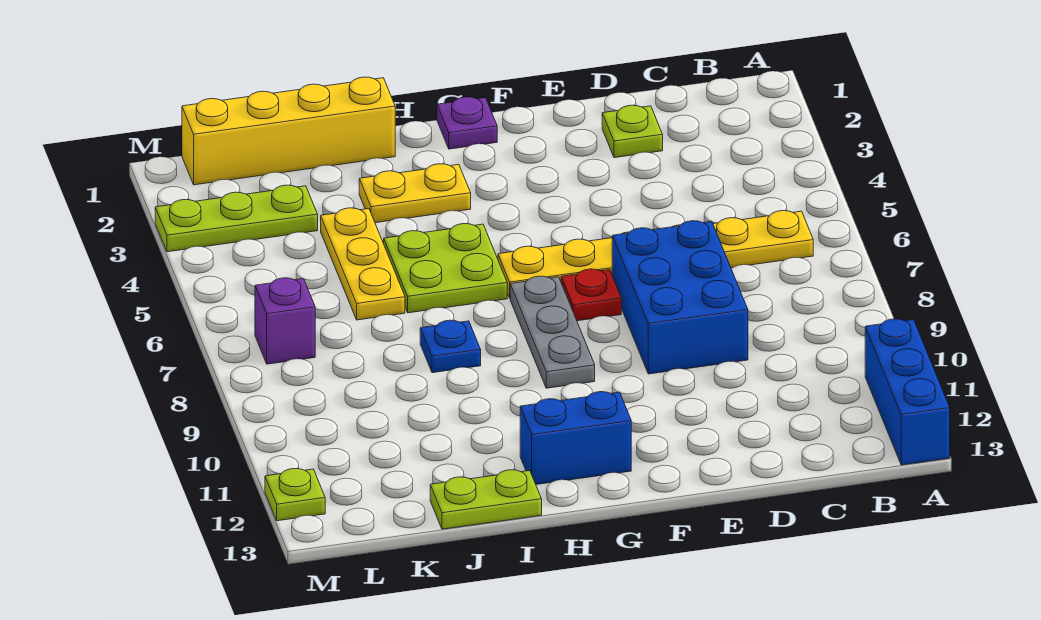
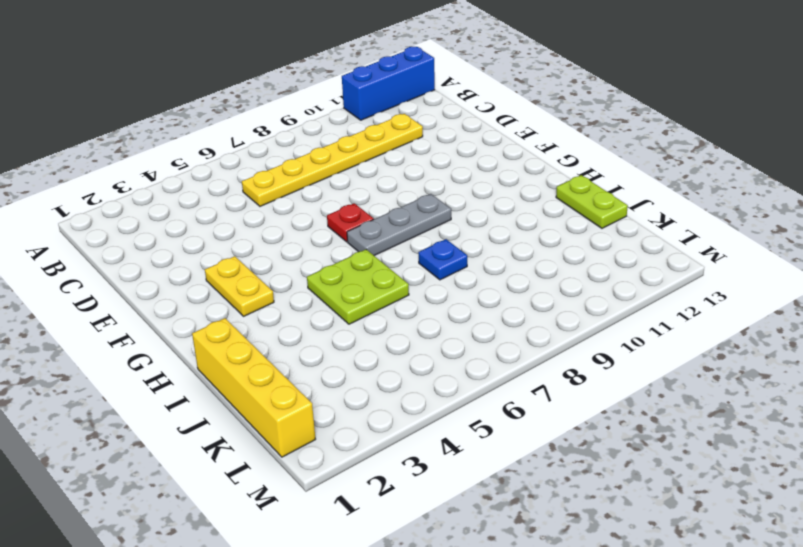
yellow plate C6:C11 level 1 -> yellow plate B6:G6 level 1
yellow plate F3:G3 level 1 -> yellow plate H3:I3 level 1
none -> lime plate D2 level 1
none -> blue brick D7:E9 level 1
none -> purple plate G1 level 1

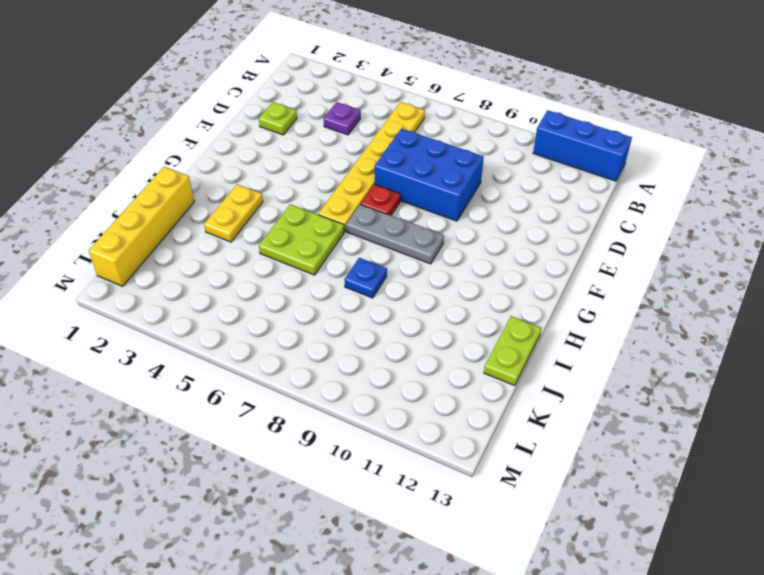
purple plate C4 level 1 -> purple plate G1 level 1
none -> blue brick G12:H12 level 1
none -> yellow plate J4:J6 level 1
none -> lime plate K3:M3 level 1

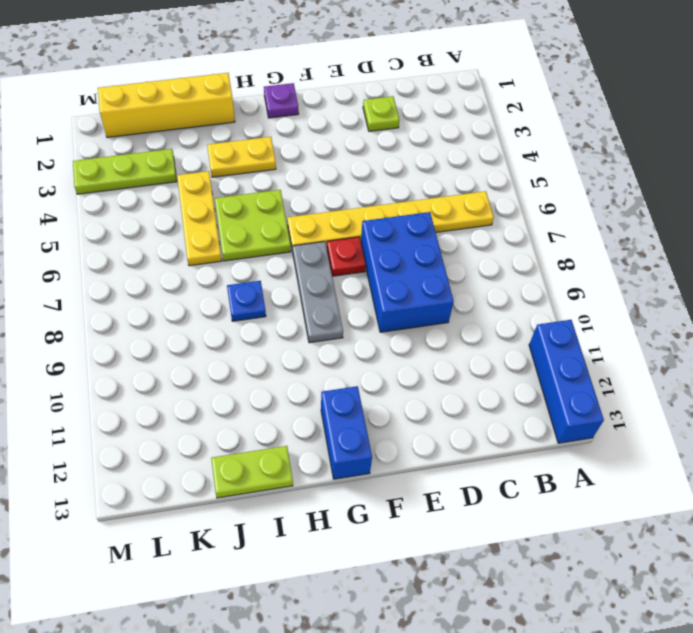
blue brick G12:G13 level 1 -> blue brick G12:H12 level 1
none -> purple brick L7 level 1
none -> lime plate M12 level 1

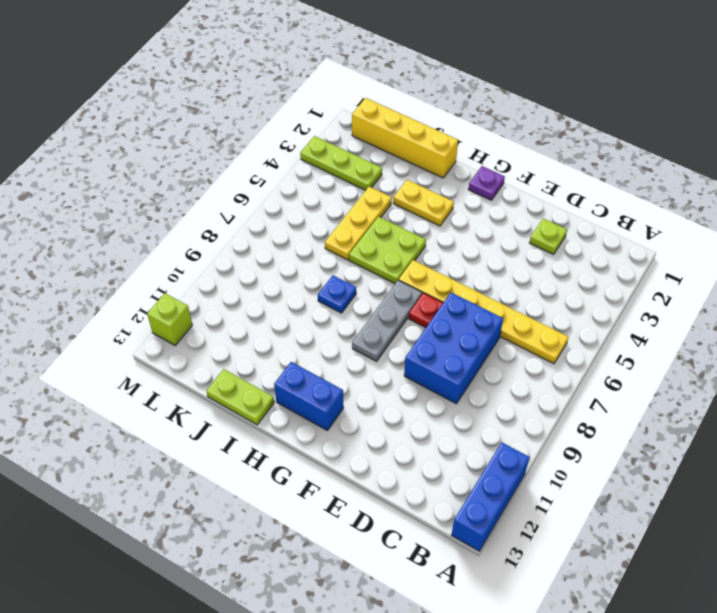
lime brick M12 level 1 -> lime plate M12 level 1
none -> purple brick L7 level 1

